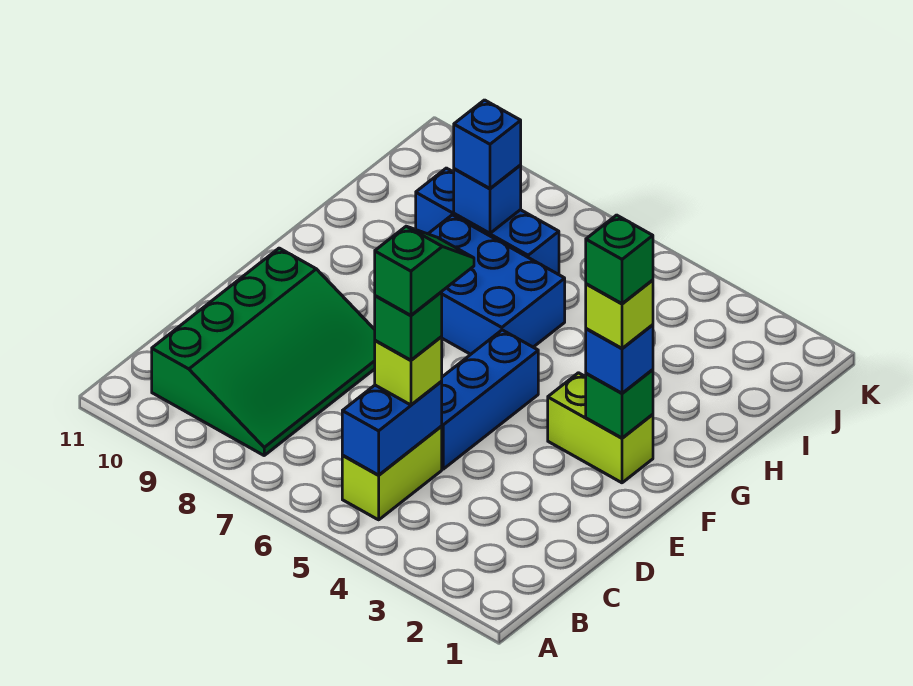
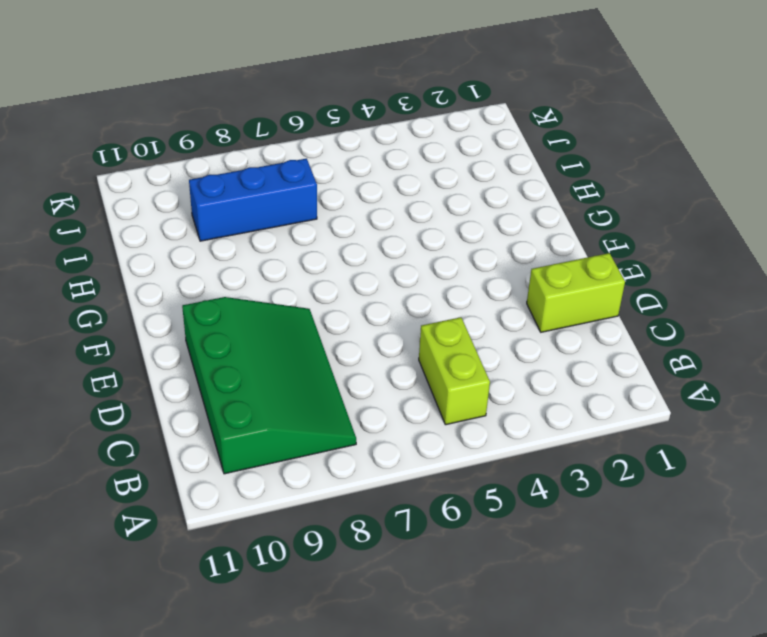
lime brick D1:D2 level 1 -> lime brick F2:F3 level 1
none -> blue brick D5:F5 level 1
none -> blue brick G6:H8 level 1
none -> blue brick B5:C5 level 2

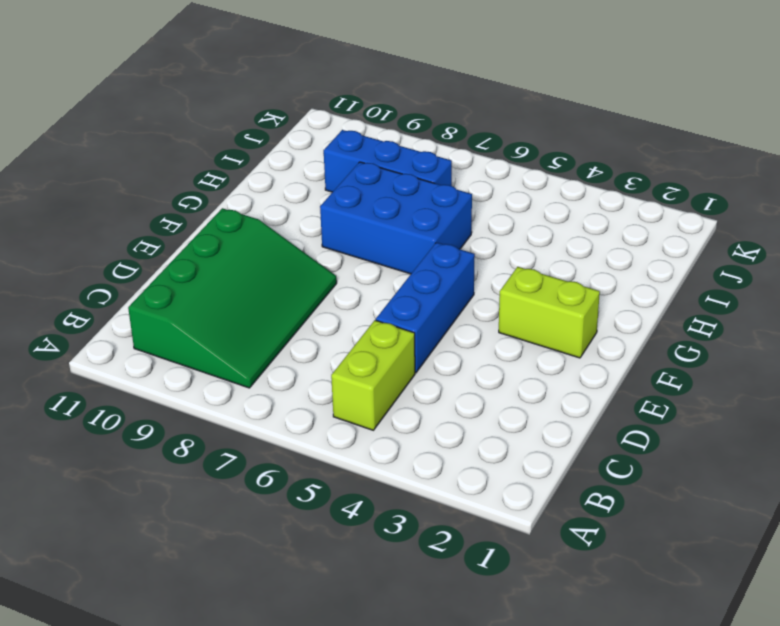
none -> blue brick B5:C5 level 2
none -> green brick F2 level 2
none -> blue brick I8 level 2

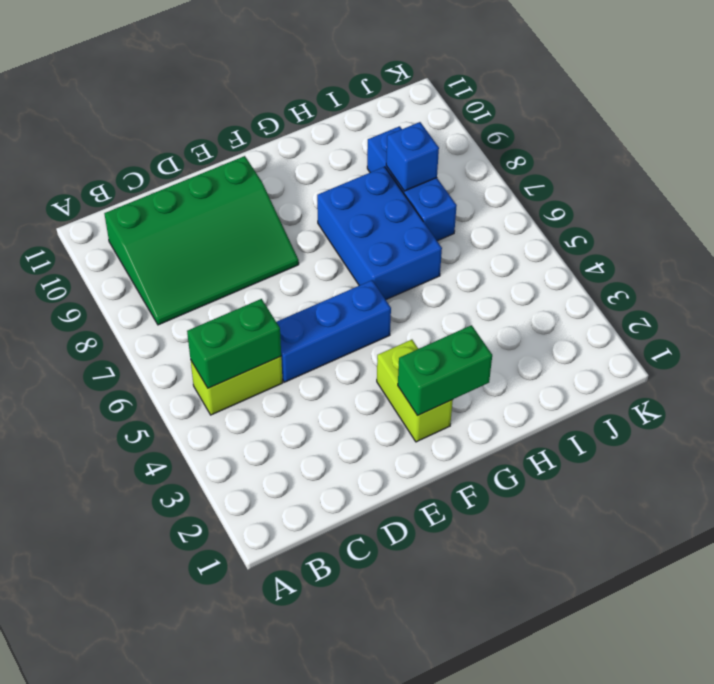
green brick B5:C5 level 2 -> blue brick B5:C5 level 2
green brick F2:G2 level 2 -> green brick F2 level 2
none -> lime brick C5 level 3
none -> blue brick F2 level 3
none -> blue brick I8 level 3

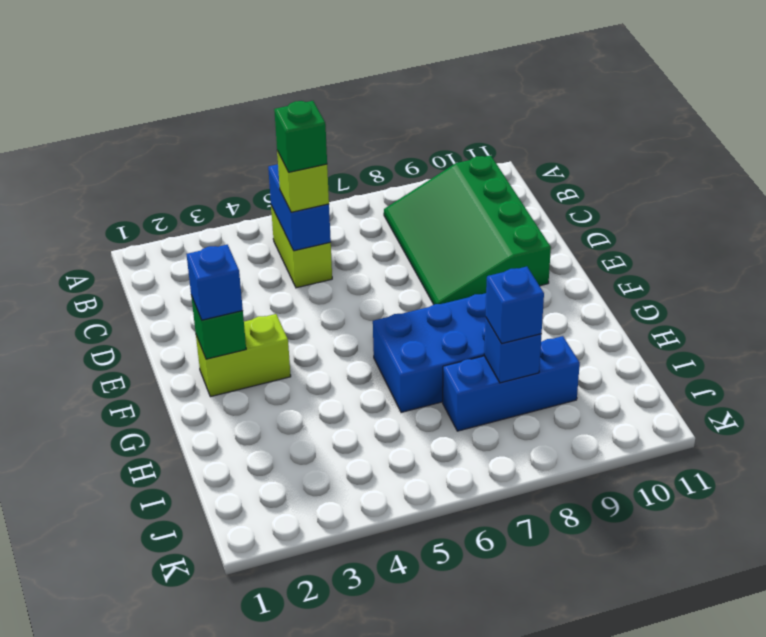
none -> blue brick D5:F5 level 1
none -> lime brick F2 level 4
none -> green slope C5:D5 level 5 top C

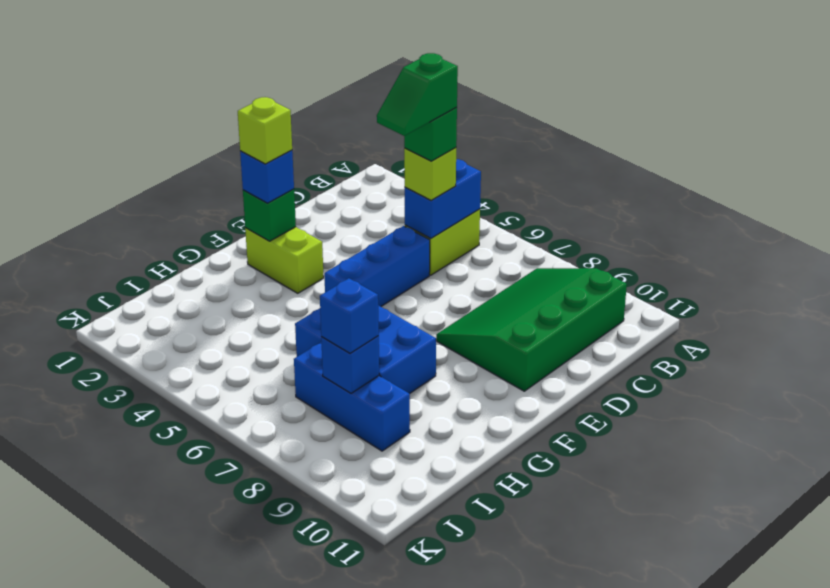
none -> green brick F2 level 5

